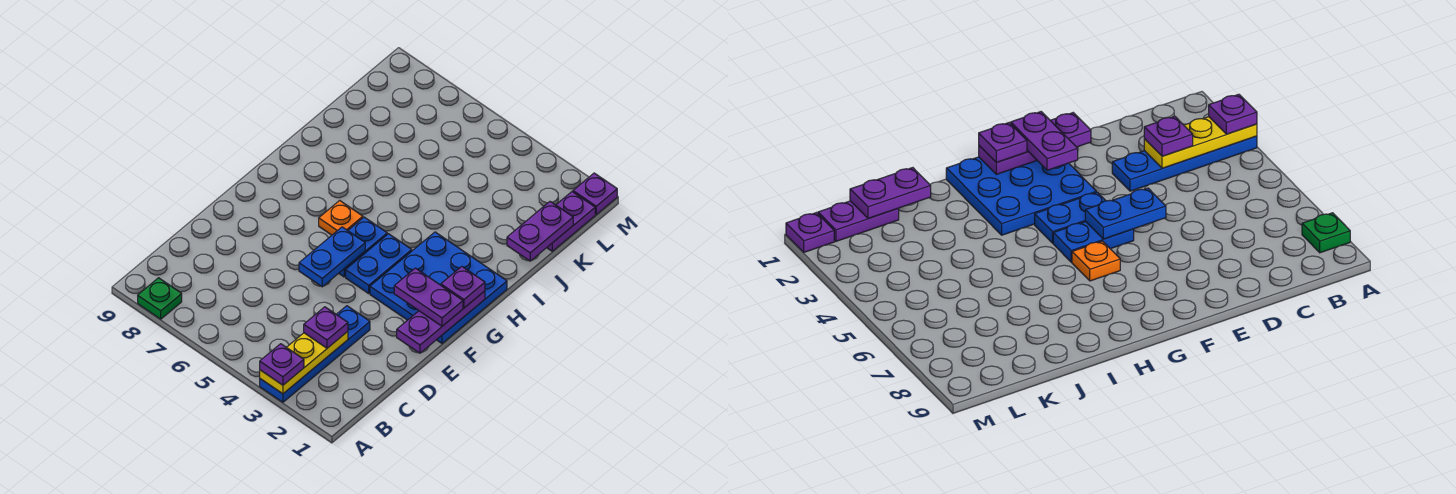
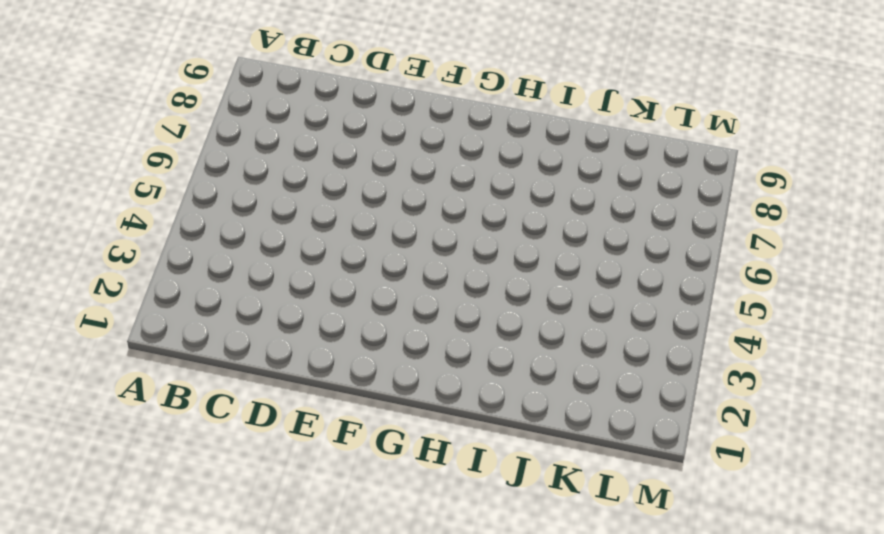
none -> blue plate A3:D3 level 1
none -> green plate A8 level 1
none -> blue plate F1:H3 level 1

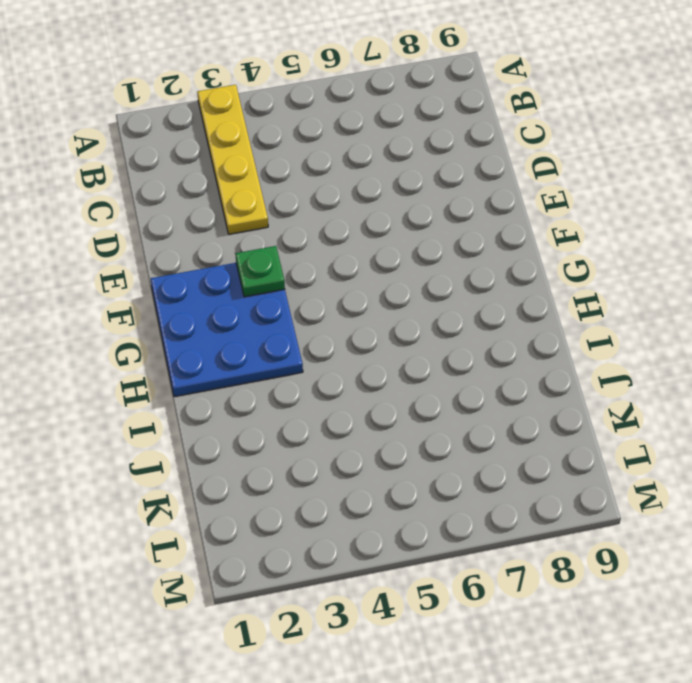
yellow plate A3:D3 level 1 -> blue plate A3:D3 level 1
green plate F3 level 2 -> green plate A8 level 1
none -> blue plate F4:G4 level 1
none -> blue plate F5:G5 level 1
none -> orange plate G6 level 1

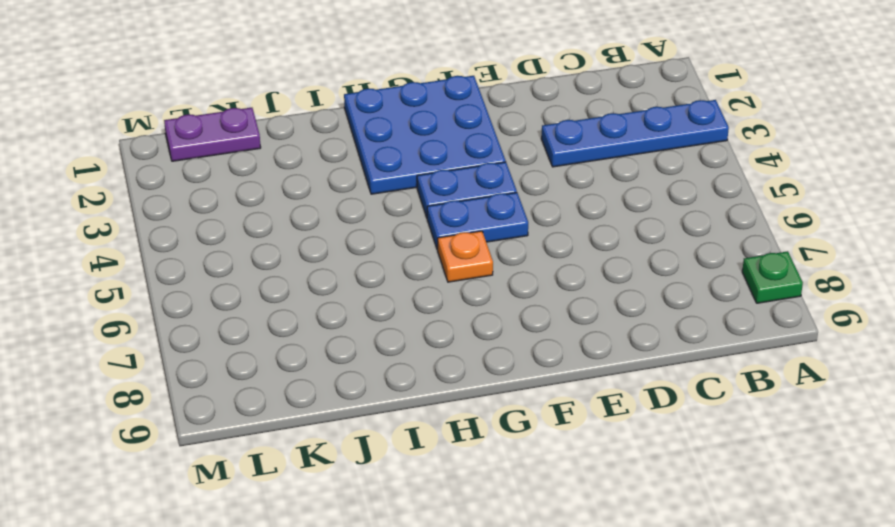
none -> purple plate M1 level 1
none -> yellow plate A3:C3 level 2
none -> purple plate E1:G1 level 2

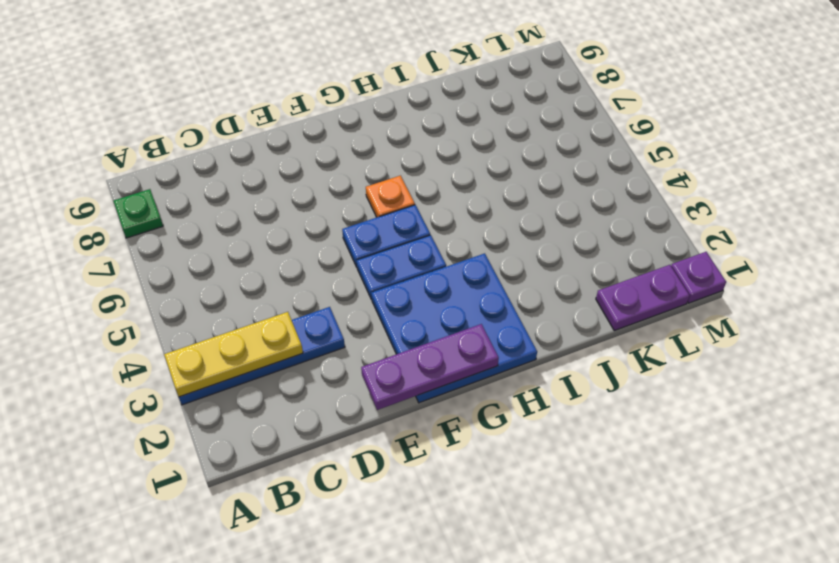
none -> blue plate E5:F5 level 2
none -> purple plate J1:K1 level 2
none -> purple plate A3 level 3

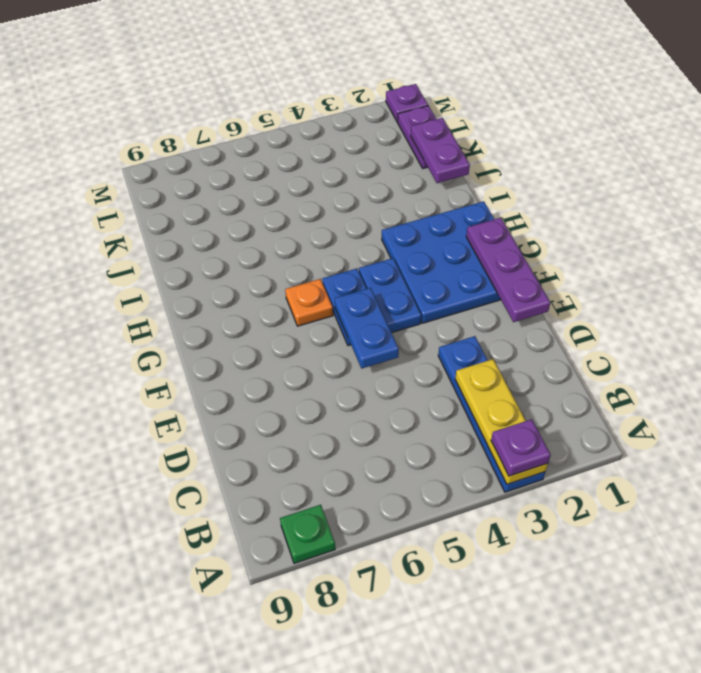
none -> purple plate C3 level 3
none -> purple plate F1:F2 level 3
none -> purple plate G1 level 3

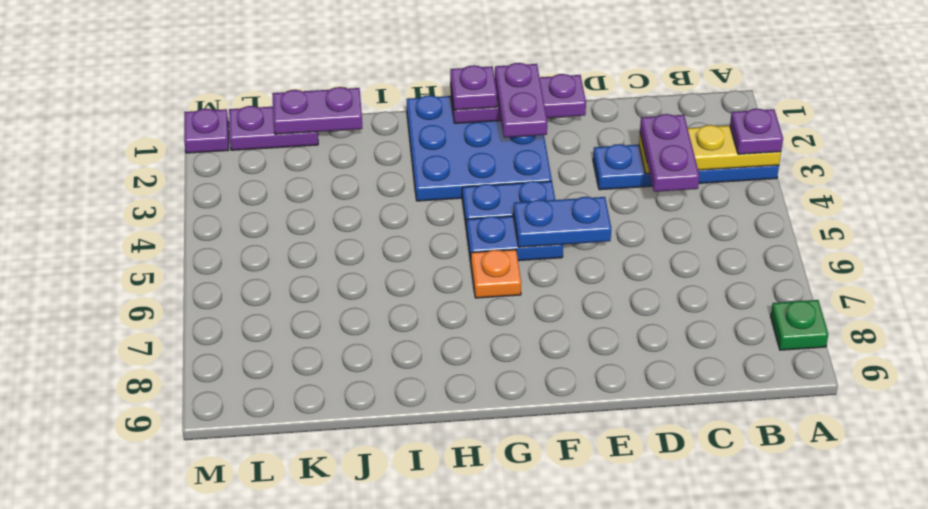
purple plate C3:C4 level 3 -> purple plate C3 level 3

